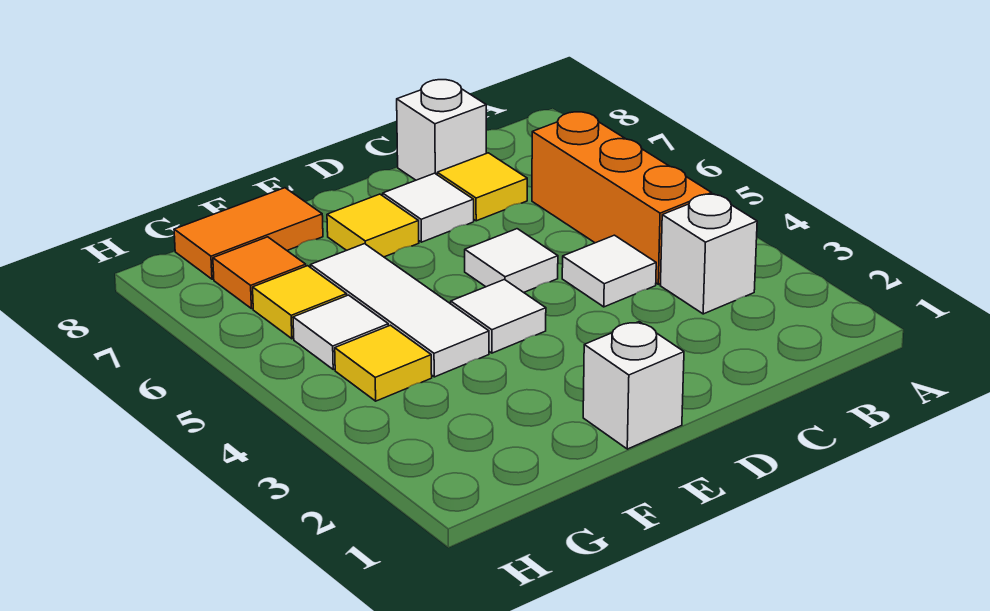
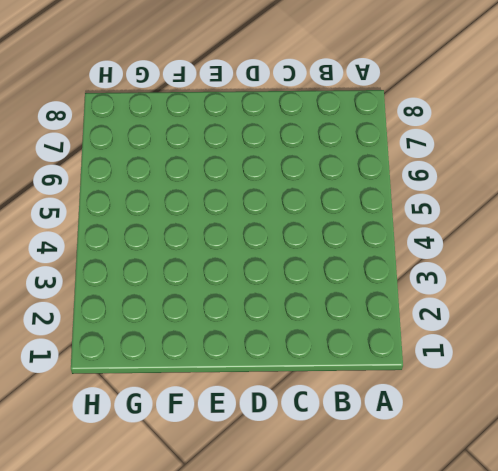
none -> white brick B3 level 1
none -> orange brick B4:B6 level 1
none -> white tile C4 level 1

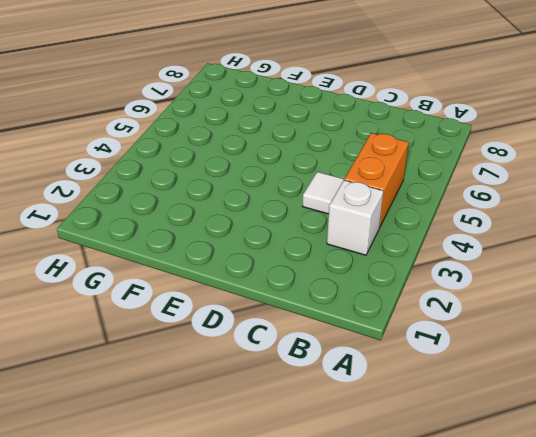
orange brick B4:B5 level 1 -> orange brick B4:B6 level 1
none -> yellow tile C7 level 1
none -> white brick C8 level 1
none -> white tile D5 level 1

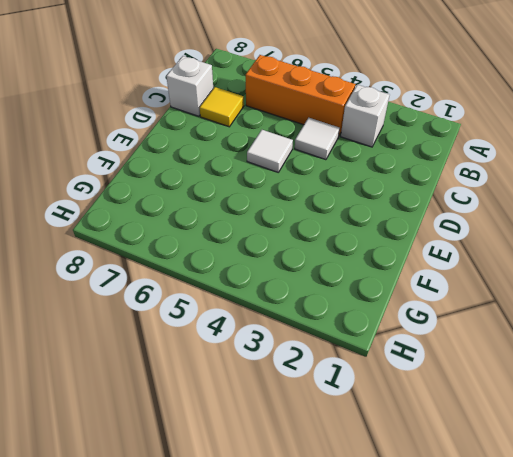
none -> white tile D7 level 1
none -> white brick E1 level 1
none -> white tile E4 level 1

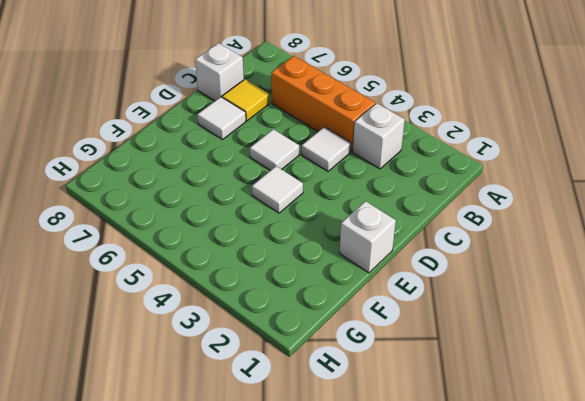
none -> yellow tile E7 level 1
none -> white tile F4:F6 level 1
none -> orange tile F8:G8 level 1

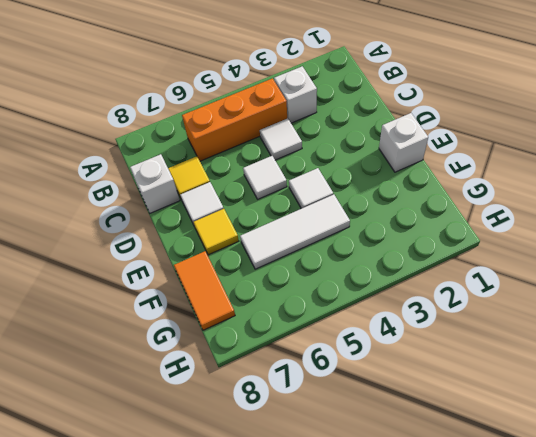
none -> yellow tile G4 level 1
none -> white tile G5 level 1
none -> yellow tile G6 level 1

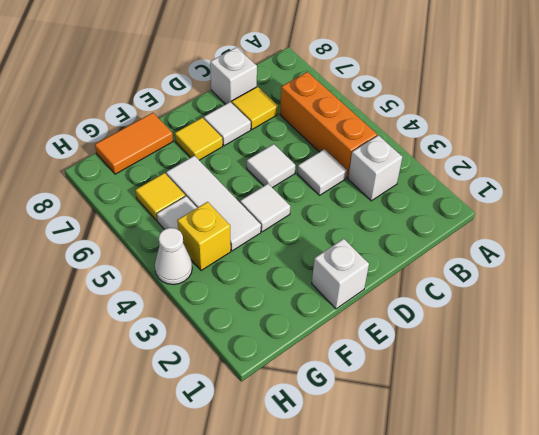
yellow brick G4 level 1 -> yellow tile G4 level 1
white cone H4 level 1 -> none
none -> orange tile G7 level 1

